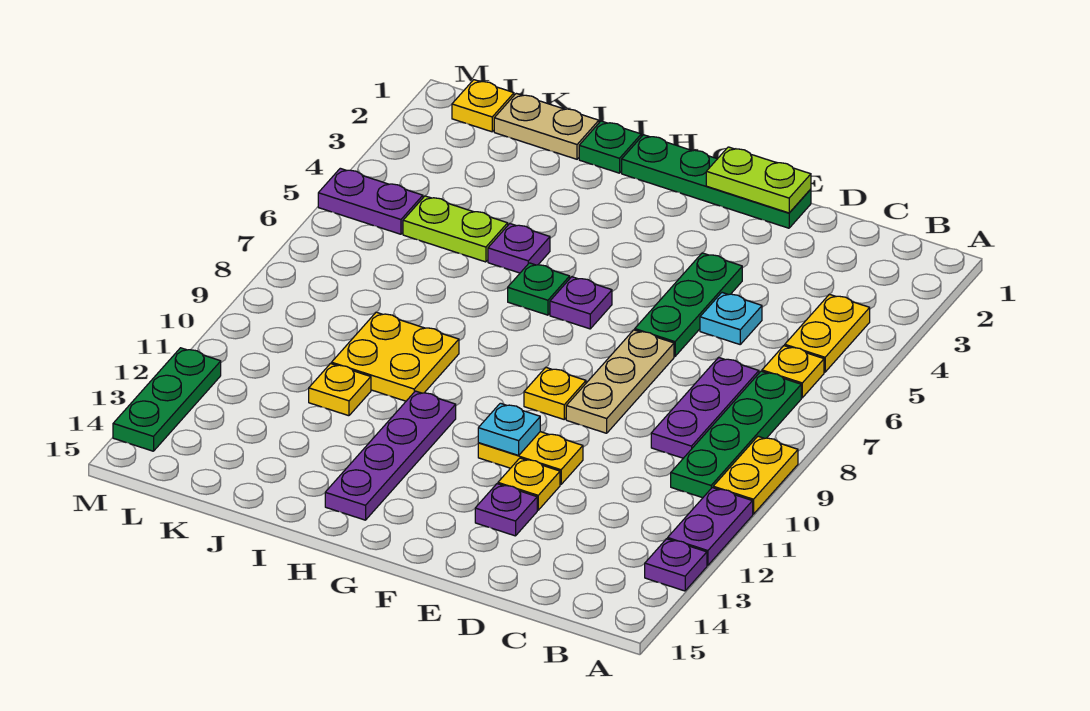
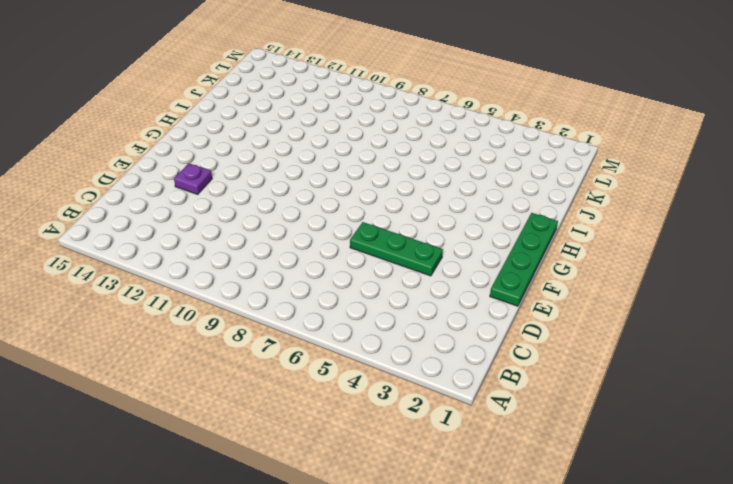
none -> yellow plate A9:A10 level 1
none -> purple plate A11:A12 level 1
none -> purple plate A13 level 1

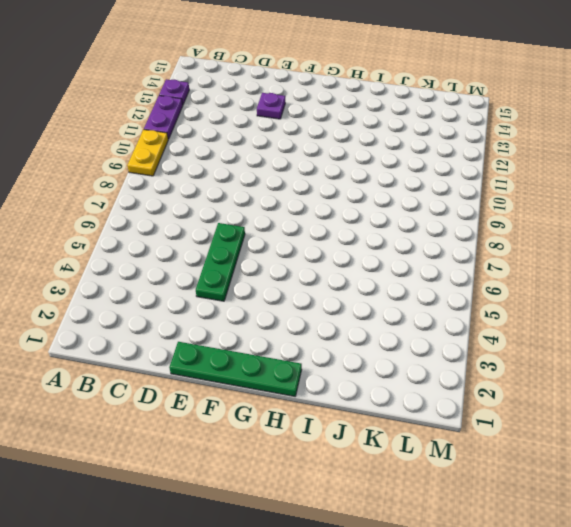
none -> yellow plate B4:B5 level 1
none -> yellow plate B6 level 1
none -> green plate B7:B10 level 1

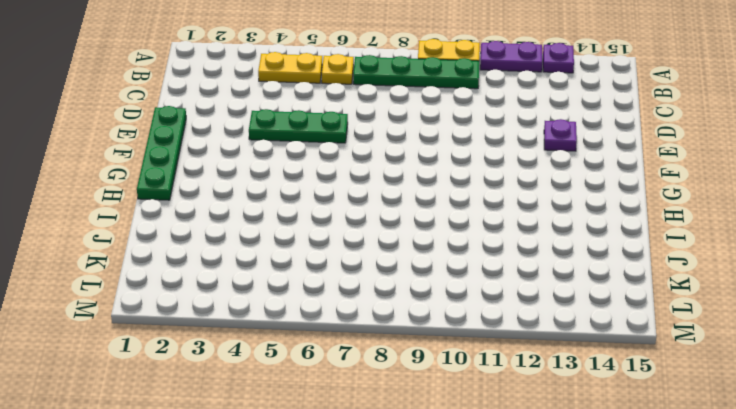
none -> purple plate C7:C9 level 1
none -> cyan plate D5 level 1
none -> tan plate E7:E9 level 1

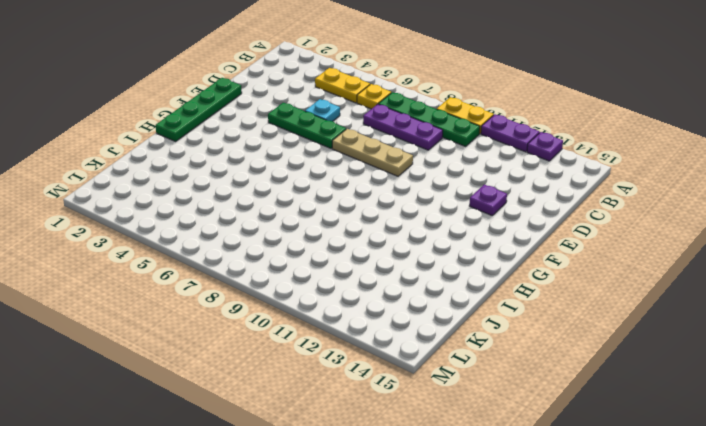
none -> yellow plate E11:F11 level 1
none -> yellow plate E12 level 1
none -> yellow plate F9 level 1

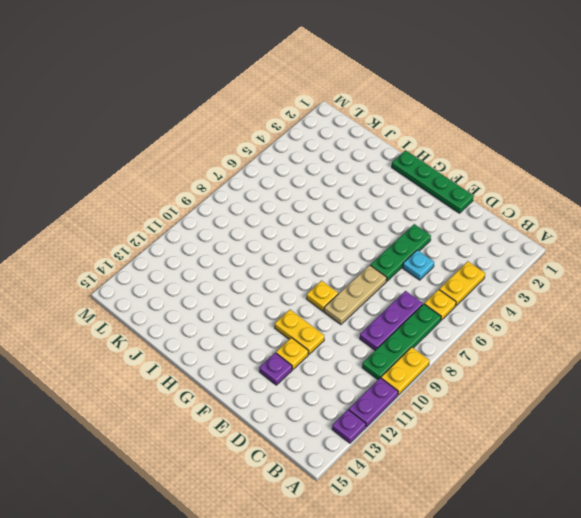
none -> purple plate G6 level 1
none -> green plate H6 level 1
none -> purple plate H11:H14 level 1

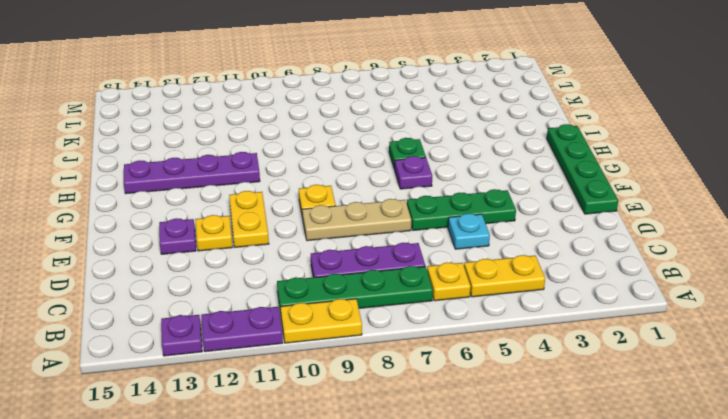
none -> green plate I1 level 1
none -> purple plate I5 level 1
none -> yellow plate I9:J10 level 1

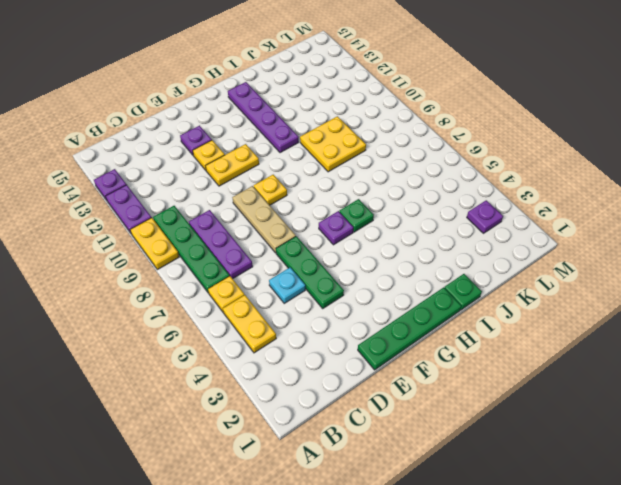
purple plate L3 level 1 -> purple plate I5 level 1
none -> tan plate J1:K1 level 1
none -> lime plate J5:K5 level 1
none -> yellow plate J11 level 1

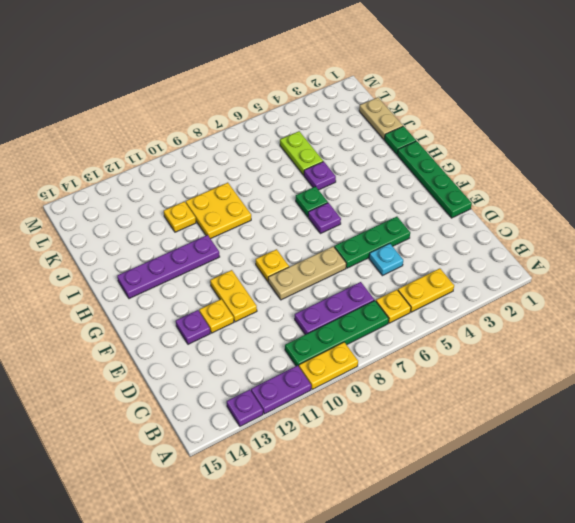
none -> yellow plate L1 level 1
none -> purple plate L5:M5 level 1
none -> green plate M12:M14 level 1

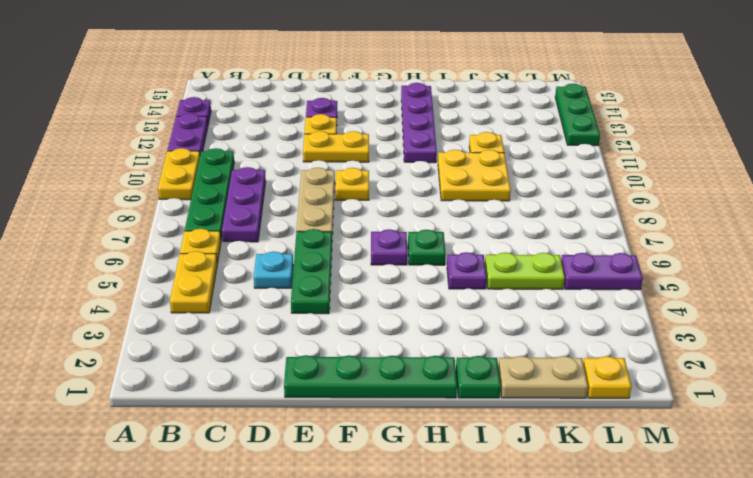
none -> lime plate E1:F1 level 2
none -> cyan plate F11 level 2

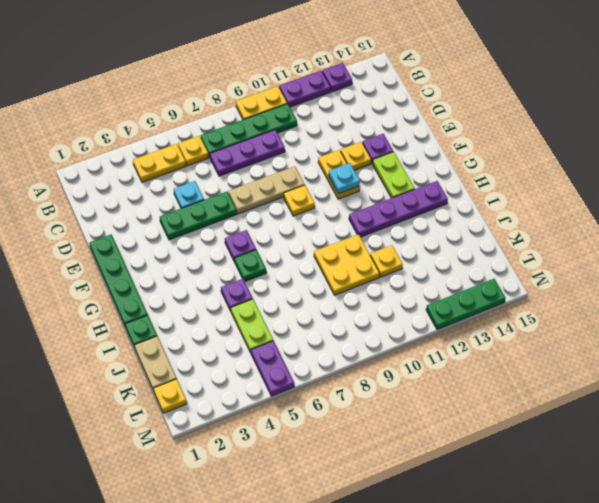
lime plate F13:G13 level 1 -> lime plate E1:F1 level 2

